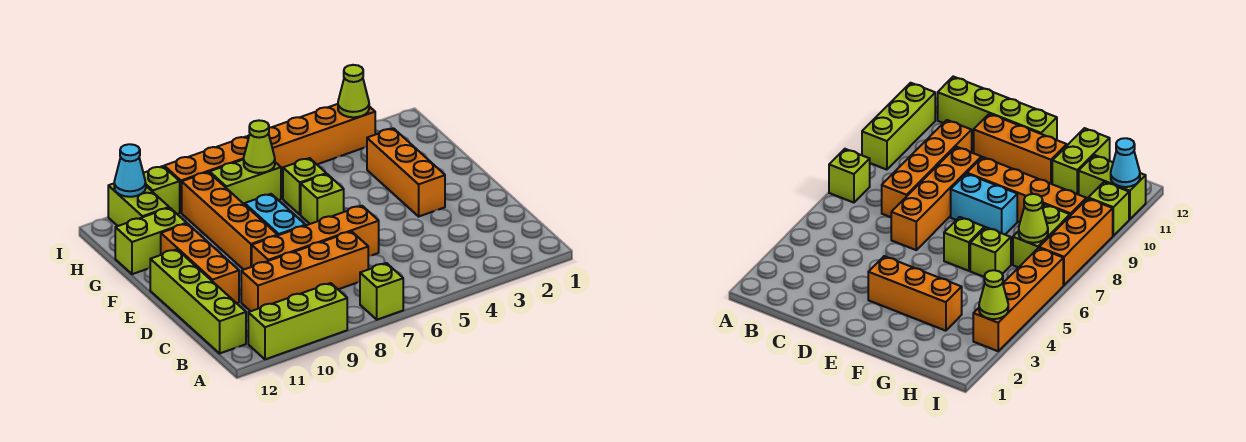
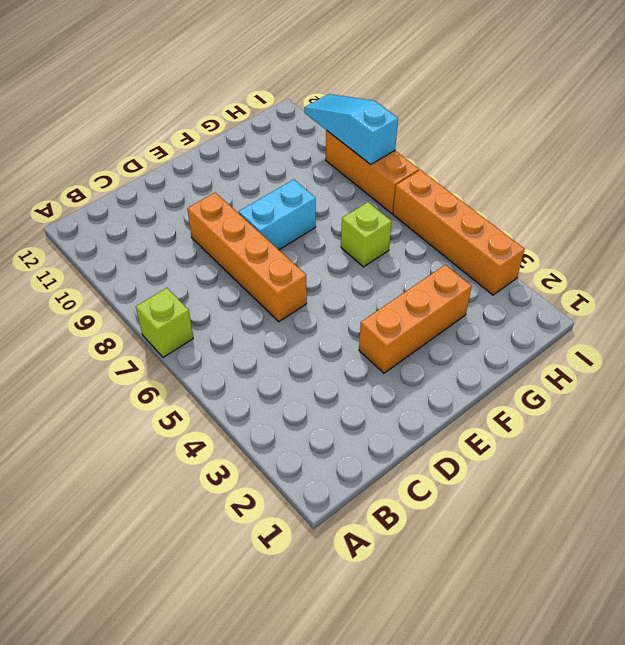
cyan slope I8:I10 level 2 top 8 -> none
none -> lime brick A9:A11 level 1
none -> lime brick B12:E12 level 1
none -> orange brick C7:C10 level 1

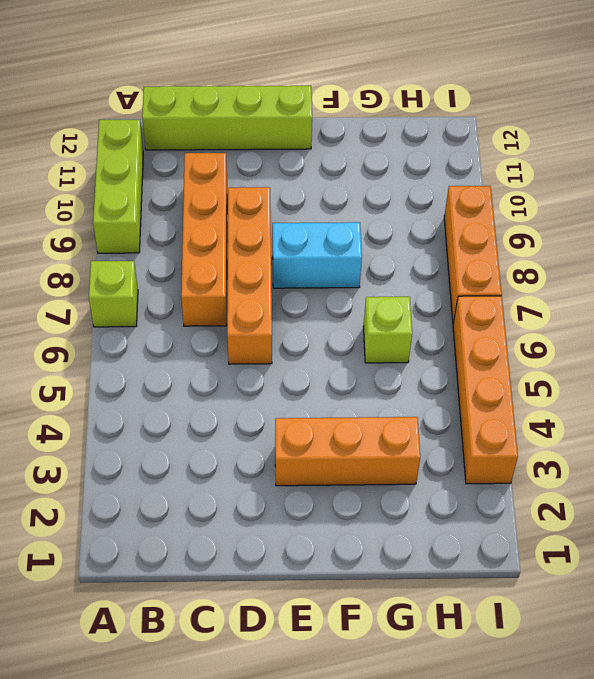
none -> orange brick D11:F11 level 1
none -> orange brick E9:H9 level 1
none -> lime brick F6 level 1

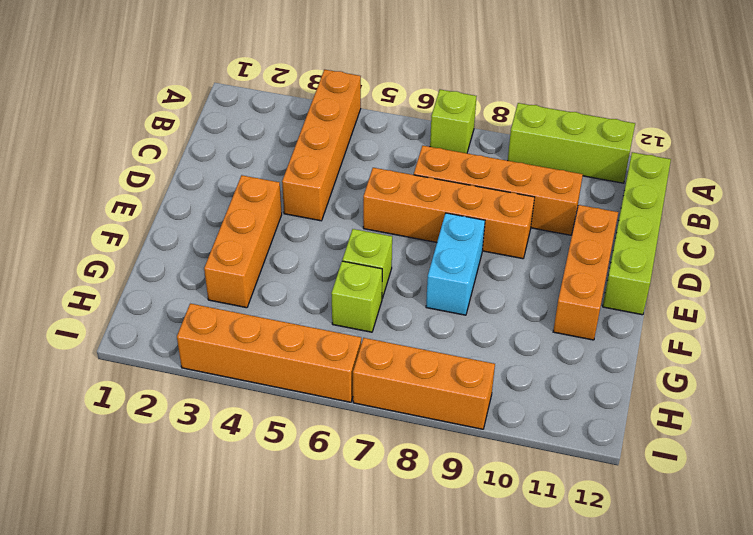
orange brick A4:D4 level 1 -> orange brick E9:H9 level 1
none -> lime brick G11:G12 level 1
none -> lime brick H7:H8 level 1
none -> lime brick H11:I11 level 1

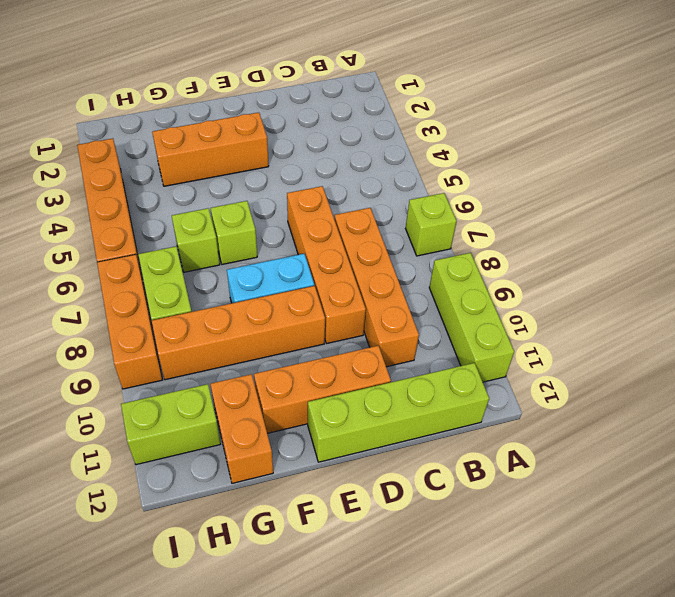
orange brick G11:G12 level 1 -> lime brick G11:G12 level 1
none -> lime brick I10 level 1
none -> lime cone H7 level 2
none -> lime cone I3 level 2

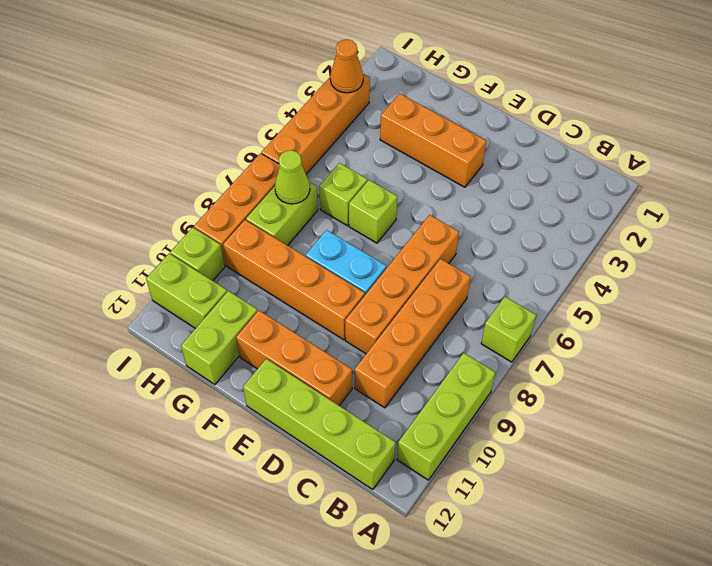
orange cone I3 level 2 -> lime cone I3 level 2
none -> cyan cone I11 level 2

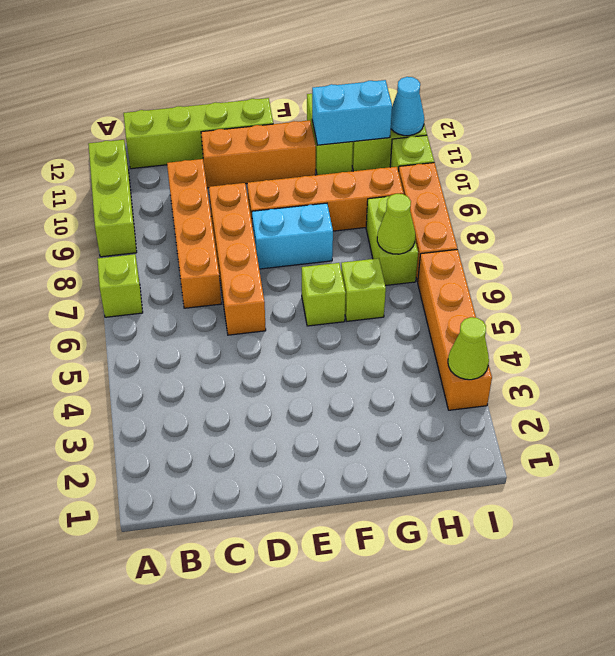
cyan brick G11:H11 level 2 -> none
none -> orange brick E3:G3 level 1

